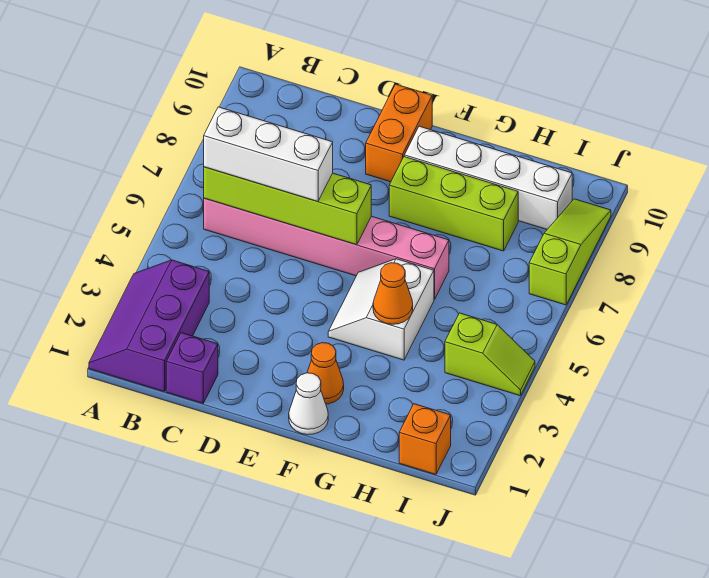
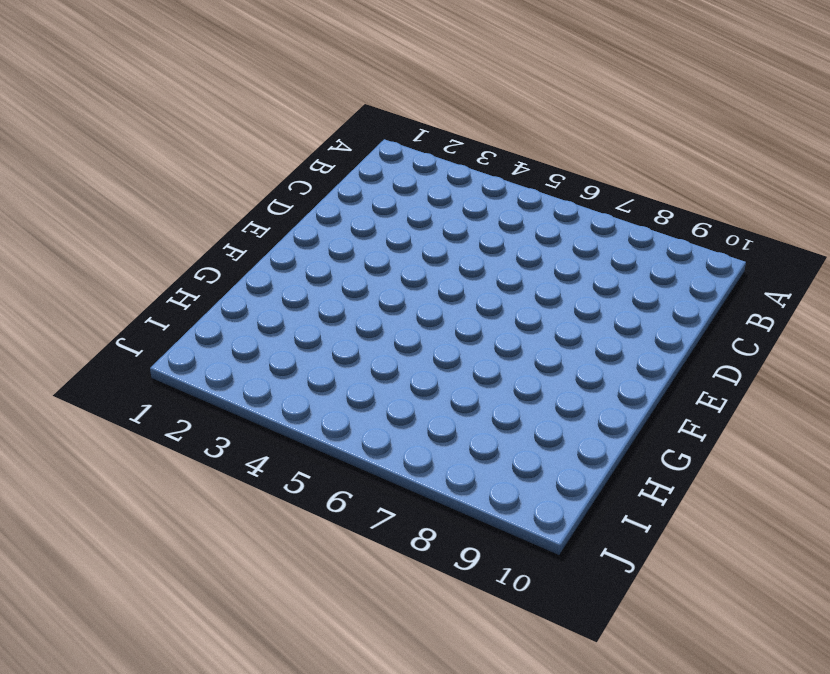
none -> purple slope A1:B3 level 1 top B
none -> pink brick B6:G6 level 1
none -> purple brick C1 level 1

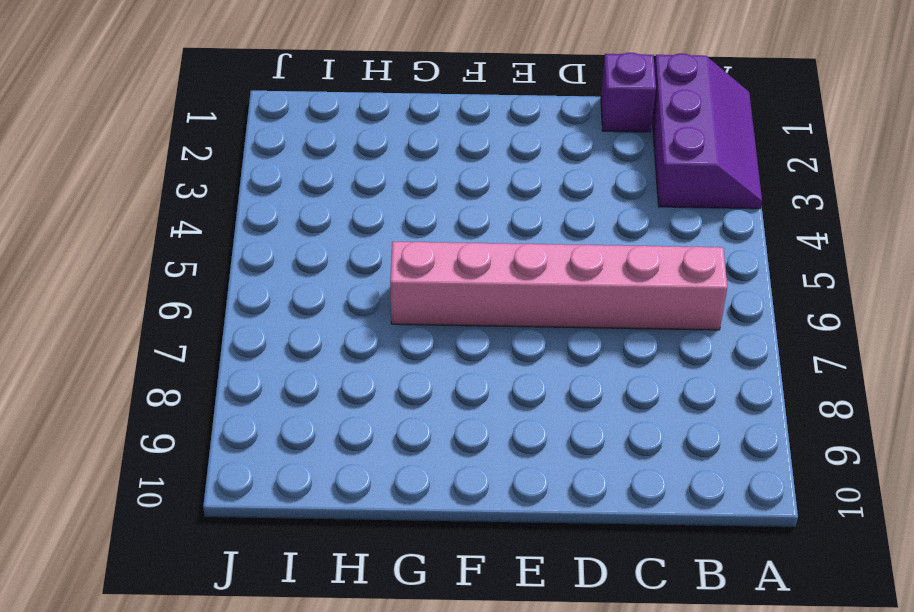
none -> orange brick E9:E10 level 1
none -> white cone F1 level 1
none -> orange cone F2 level 1

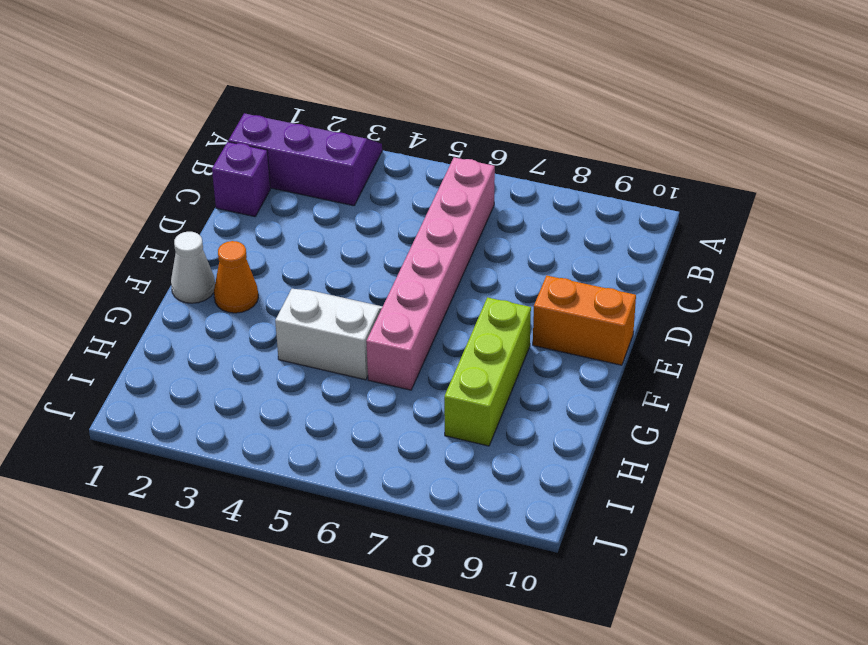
none -> white brick F9:I9 level 1
none -> orange brick I1 level 1
none -> lime slope I4:J4 level 1 top I

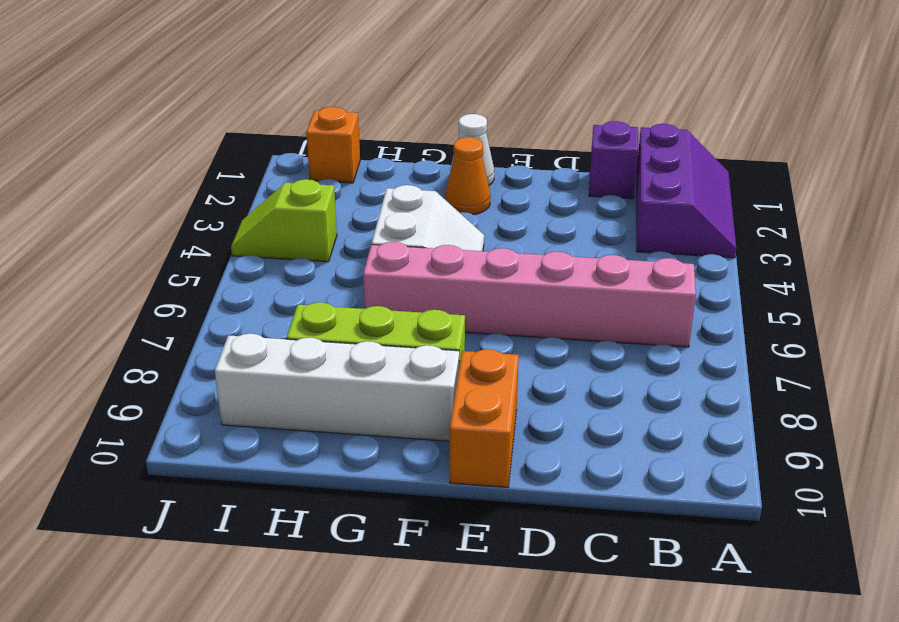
none -> lime slope J7:J9 level 1 top 7
none -> lime brick B6:E6 level 2
none -> orange cone G4 level 2

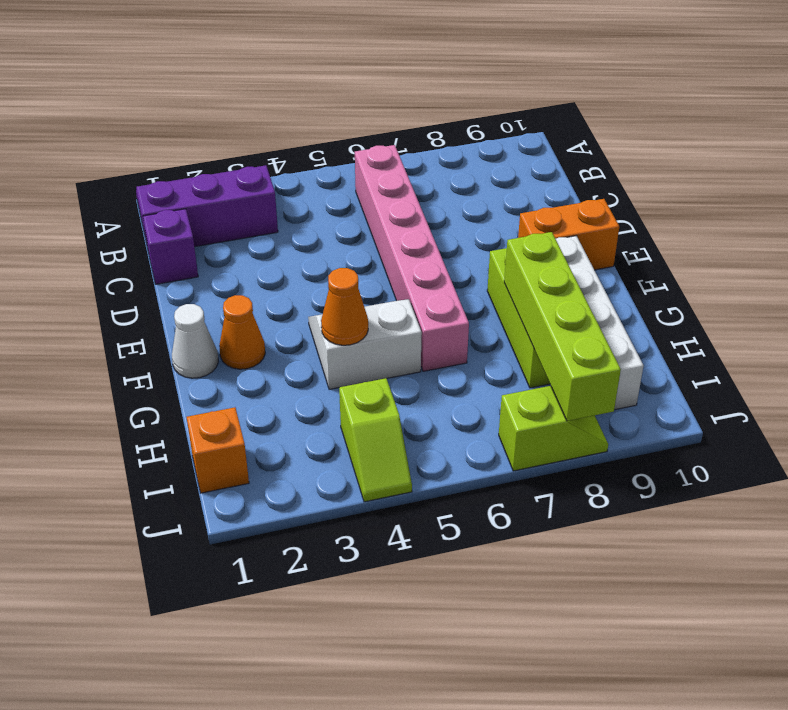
lime brick G8:J8 level 2 -> lime brick B6:E6 level 2
lime slope J7:J8 level 1 top 7 -> lime slope J7:J9 level 1 top 7
none -> white brick B6:D6 level 3

